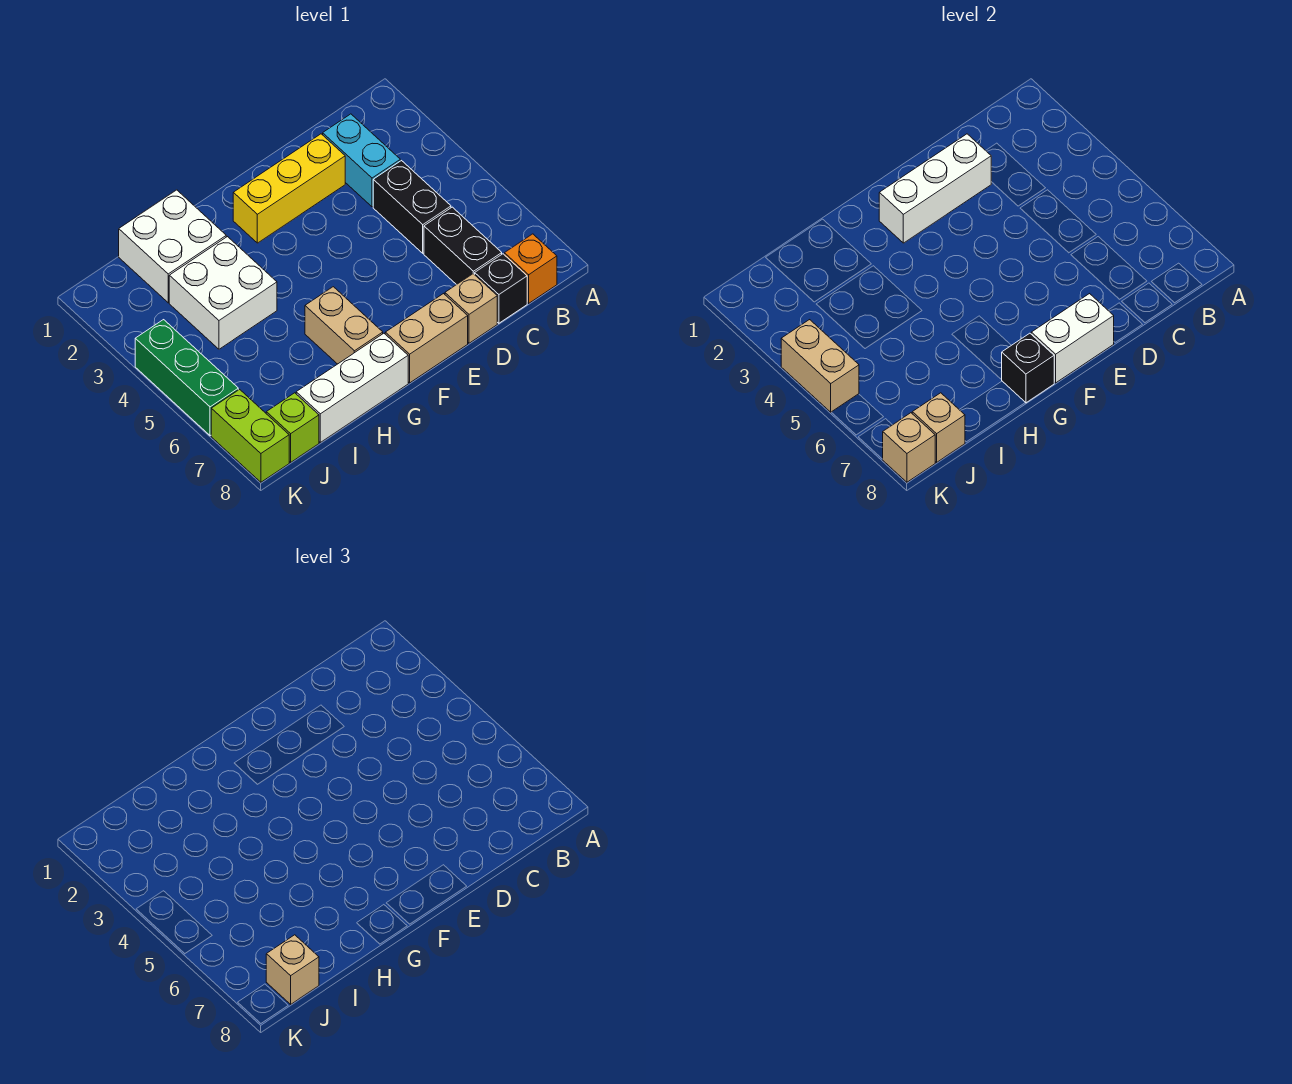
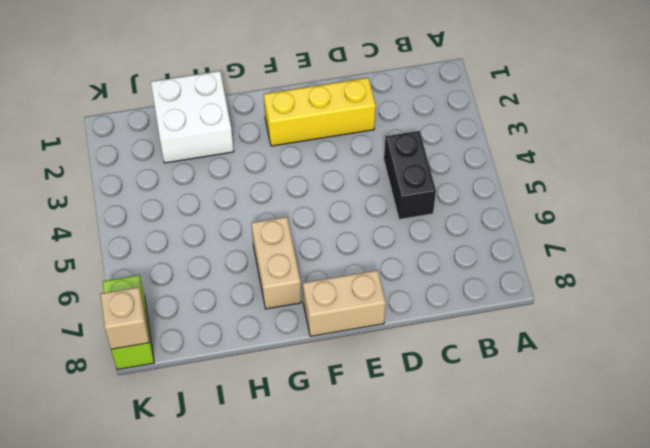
none -> orange brick B8 level 1
none -> cyan brick C2:C3 level 1
none -> black brick C6:C7 level 1

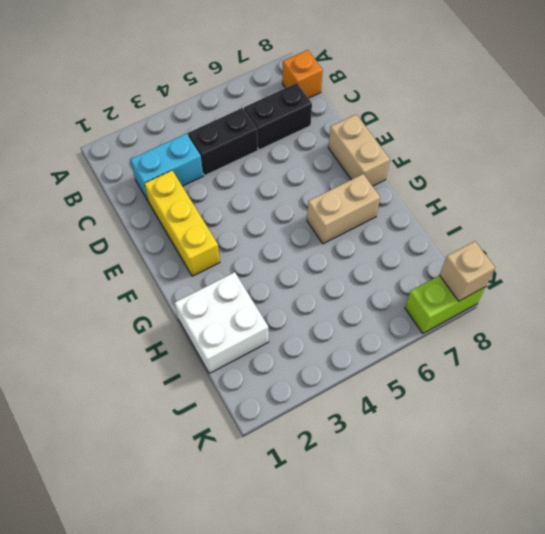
none -> black brick C8 level 1
none -> tan brick D8 level 1
none -> white brick G8:I8 level 1

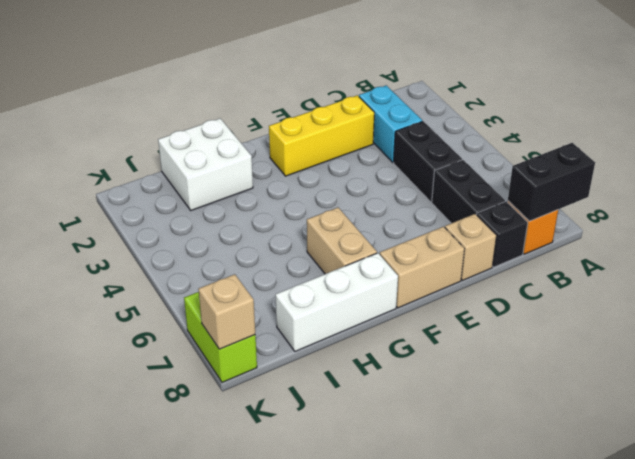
black brick A8:B8 level 2 -> none
none -> white brick H3:I4 level 1
none -> lime brick J8 level 1
none -> green brick K4:K6 level 1

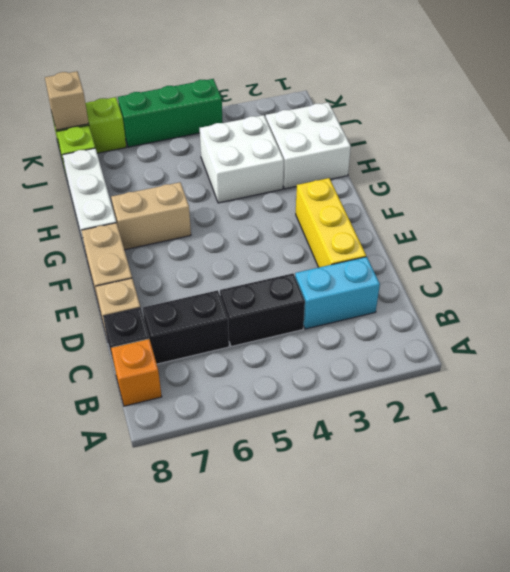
none -> white brick D2:F2 level 2
none -> white brick E8:F8 level 2
none -> black brick G8 level 2

